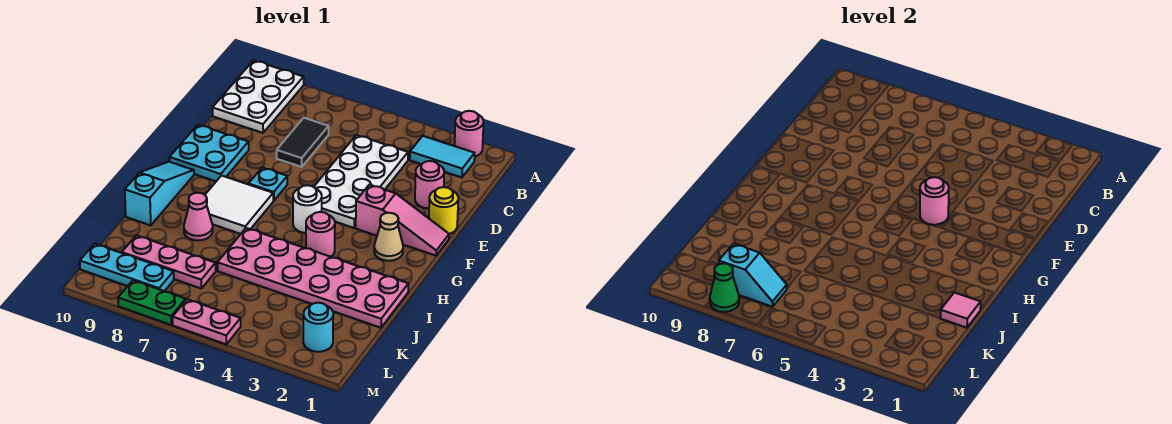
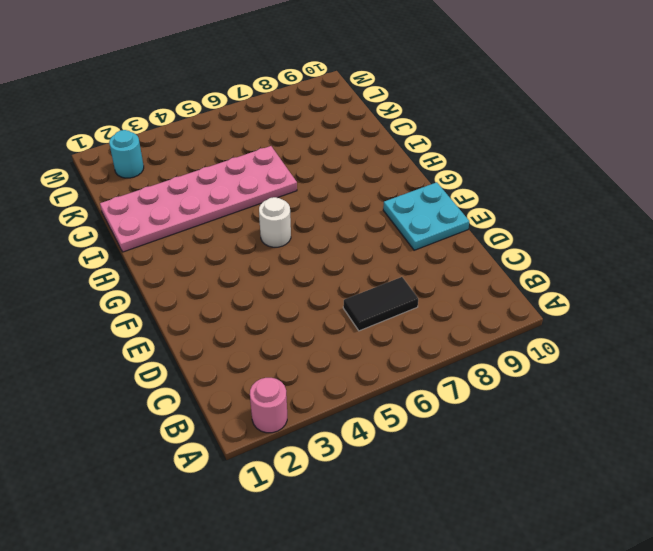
black tile C6:C7 level 1 -> black tile C7:D7 level 1
none -> white plate A9:C10 level 1
none -> cyan tile B2:B3 level 1
none -> white plate C4:F5 level 1

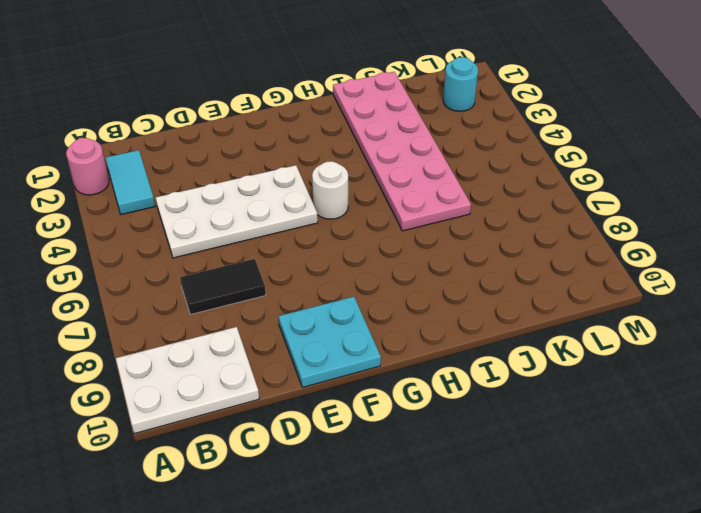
none -> pink round brick D2 level 1
none -> yellow round brick E1 level 1
none -> pink slope F1:F3 level 1 top 3

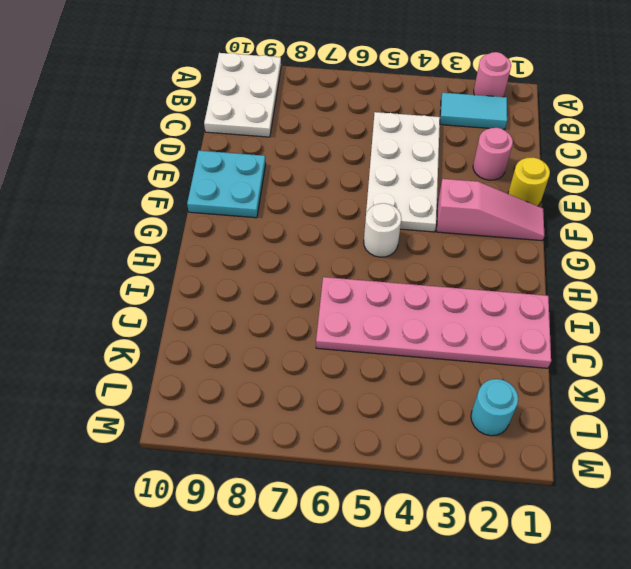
none -> black tile C7:D7 level 1
none -> cyan plate F7 level 1
none -> tan cone G2 level 1

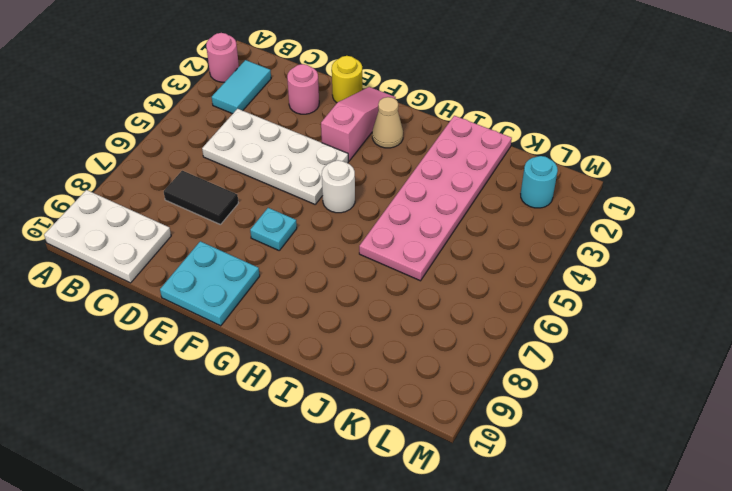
none -> white tile G7:H8 level 1
none -> cyan slope G10:I10 level 1 top I
none -> pink round brick H4 level 1

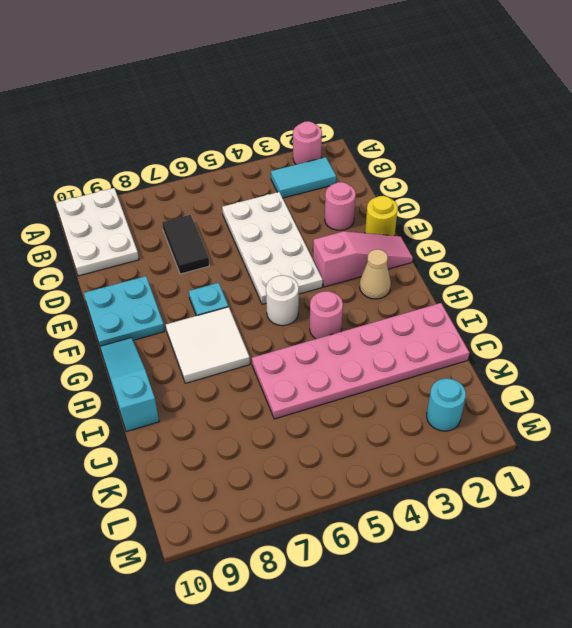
none -> pink cone I8 level 1
none -> pink plate K7:K9 level 1
none -> cyan plate L8:L10 level 1

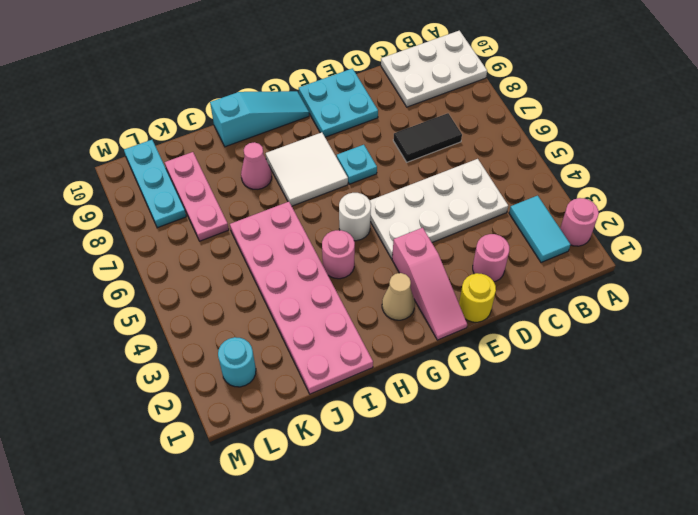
none -> pink plate M5:M6 level 1
none -> green plate M7:M8 level 1
none -> pink round brick F4 level 2

